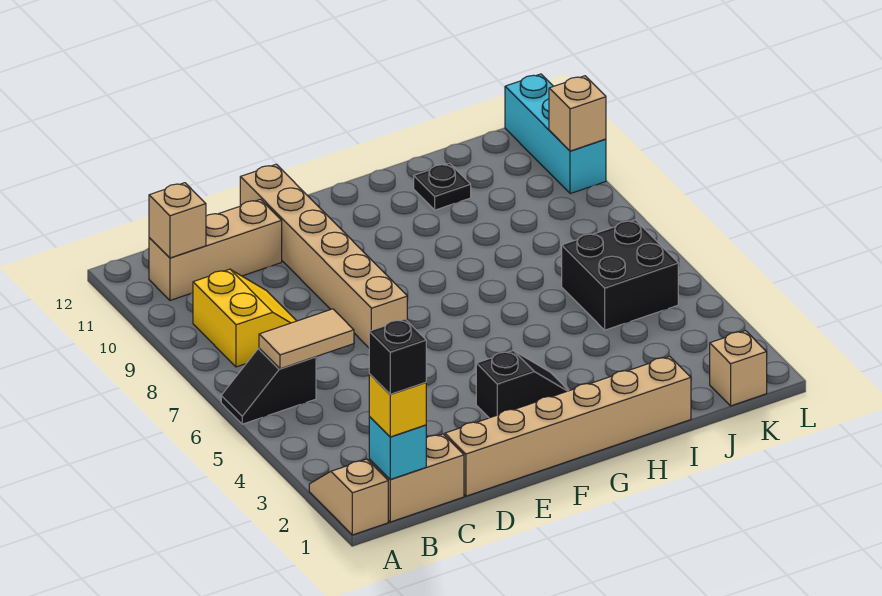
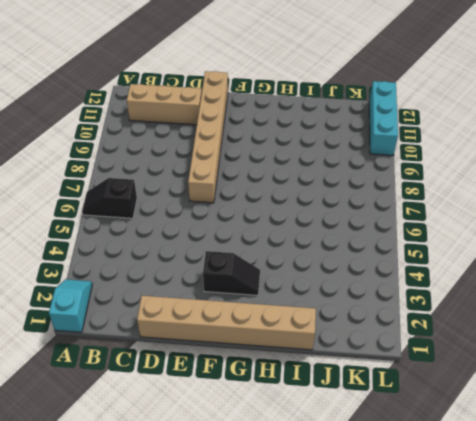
cyan slope A1:A2 level 1 top 1 -> tan slope A1:A2 level 1 top 1
none -> tan brick B1:C1 level 1
none -> yellow slope B8:C9 level 1 top B
none -> black plate I11 level 1

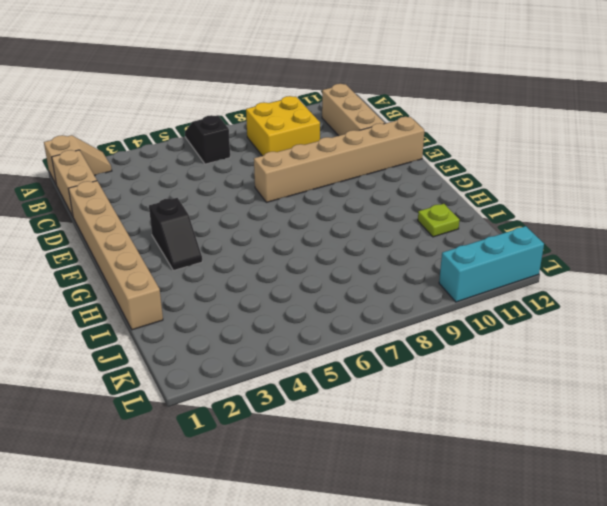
yellow brick B8:C9 level 1 -> yellow slope B8:C9 level 1 top B
lime plate I11 level 1 -> black plate I11 level 1
none -> black brick J5:K6 level 1
none -> tan brick K1 level 1
none -> cyan brick B1 level 2

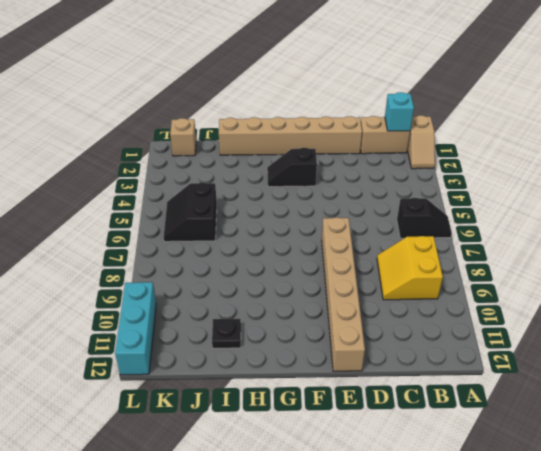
black slope J5:K6 level 1 top J -> black brick J5:K6 level 1
none -> tan brick B11:D11 level 1
none -> tan tile B6:C6 level 2
none -> tan brick B11 level 2

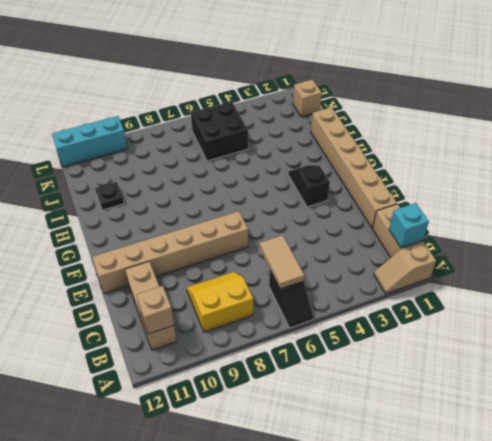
none -> tan brick L10 level 2
none -> yellow brick B1 level 3
none -> black brick B1 level 4

